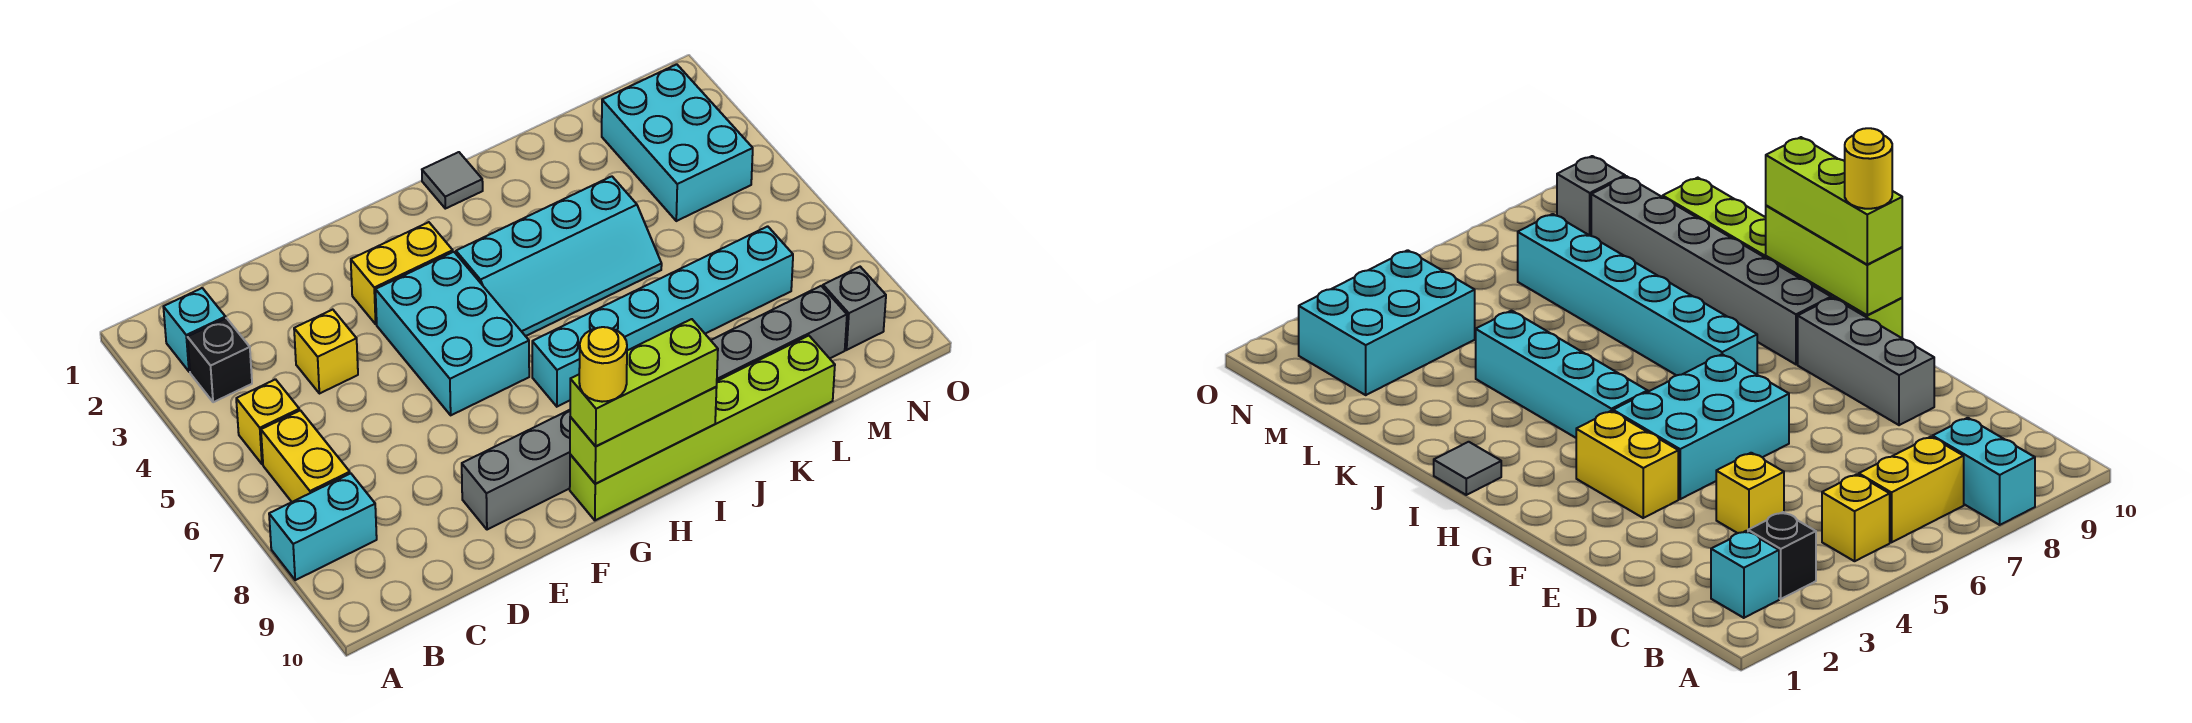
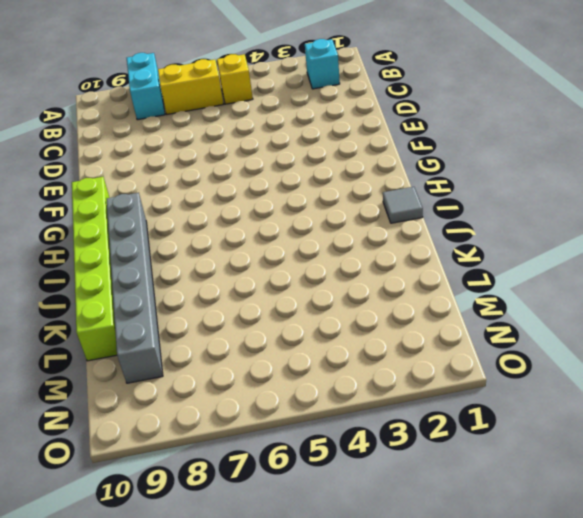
none -> black brick B3 level 1
none -> yellow brick D4 level 1
none -> grey brick E9:G9 level 1

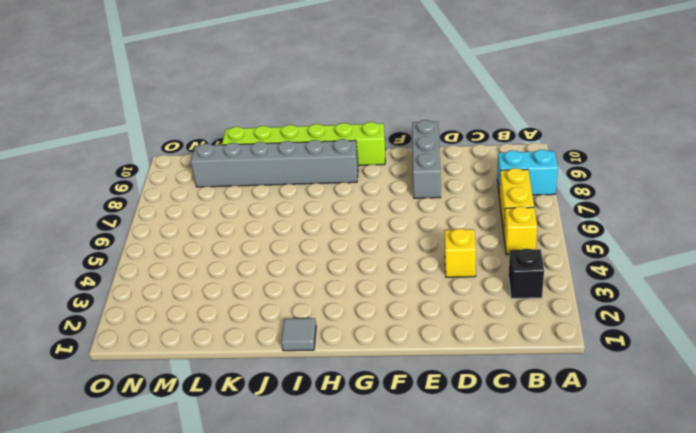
grey brick E8:E10 level 1 -> grey brick E9:G9 level 1
none -> cyan brick B2 level 1
none -> yellow brick F3:G3 level 1
none -> cyan brick F4:G6 level 1

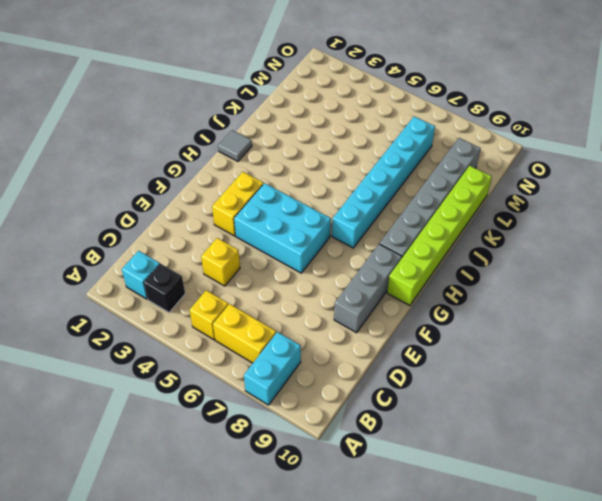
none -> cyan slope H4:K5 level 1 top 4
none -> cyan brick M2:N4 level 1
none -> grey brick N9 level 1

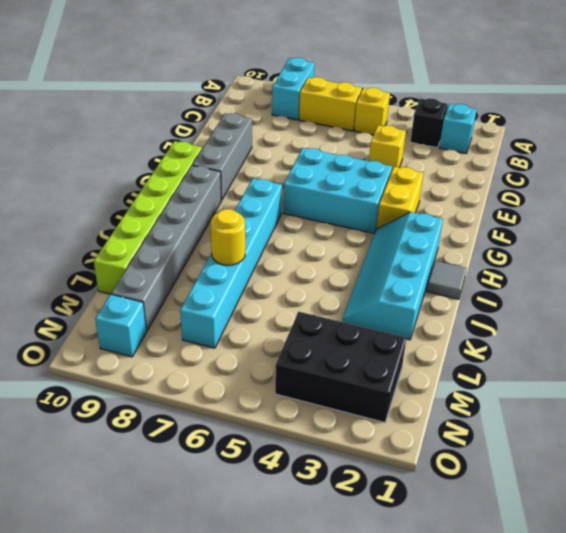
cyan slope H2:K3 level 1 top 2 -> cyan slope H4:K5 level 1 top 4
yellow round brick K7 level 2 -> yellow round brick G10 level 4
black brick M2:N4 level 1 -> cyan brick M2:N4 level 1
cyan brick N9 level 1 -> grey brick N9 level 1
none -> lime brick G10:I10 level 2
none -> lime brick G10:I10 level 3

